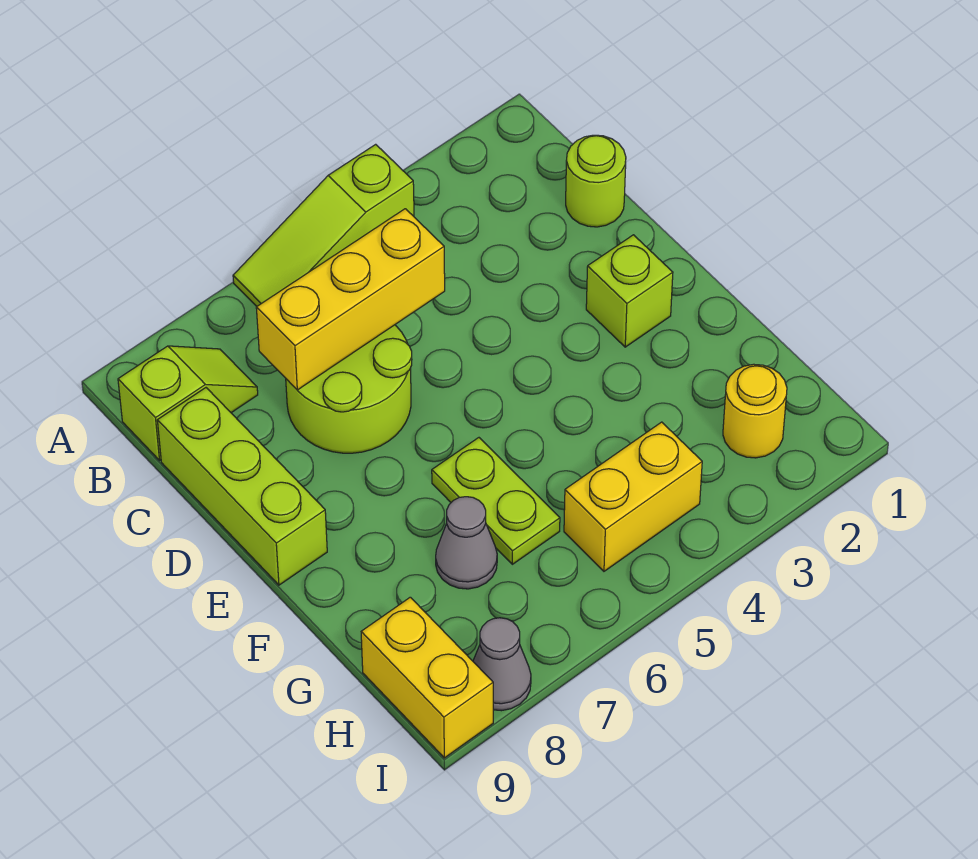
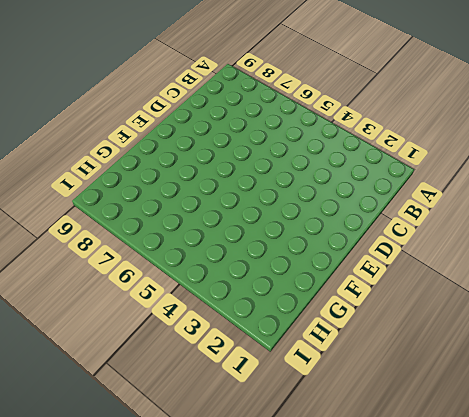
none -> lime slope A4:A6 level 1 top 4
none -> lime slope B8:B9 level 1 top 9
none -> lime round brick C1 level 1

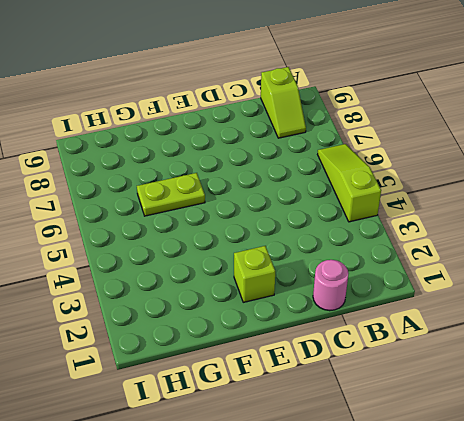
pink round brick C1 level 1 -> lime round brick C1 level 1
none -> lime round brick C6:D7 level 1
none -> lime brick C9:E9 level 1
none -> grey cone G7 level 1

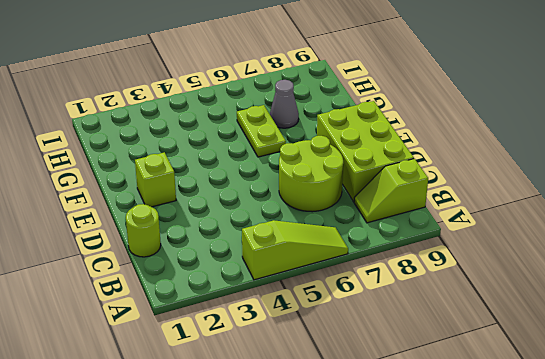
lime brick C8:E9 level 1 -> lime brick C9:E9 level 1
none -> yellow round brick H2 level 1
none -> yellow brick H4:H5 level 1
none -> yellow brick H9:I9 level 1

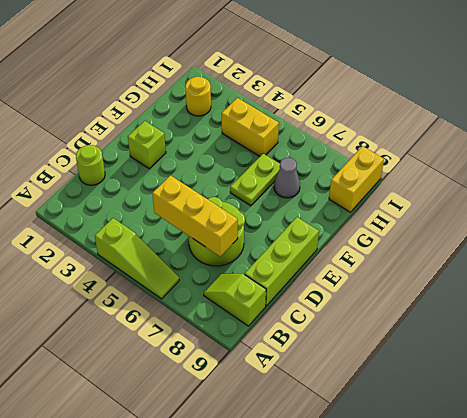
none -> grey cone I8 level 1

